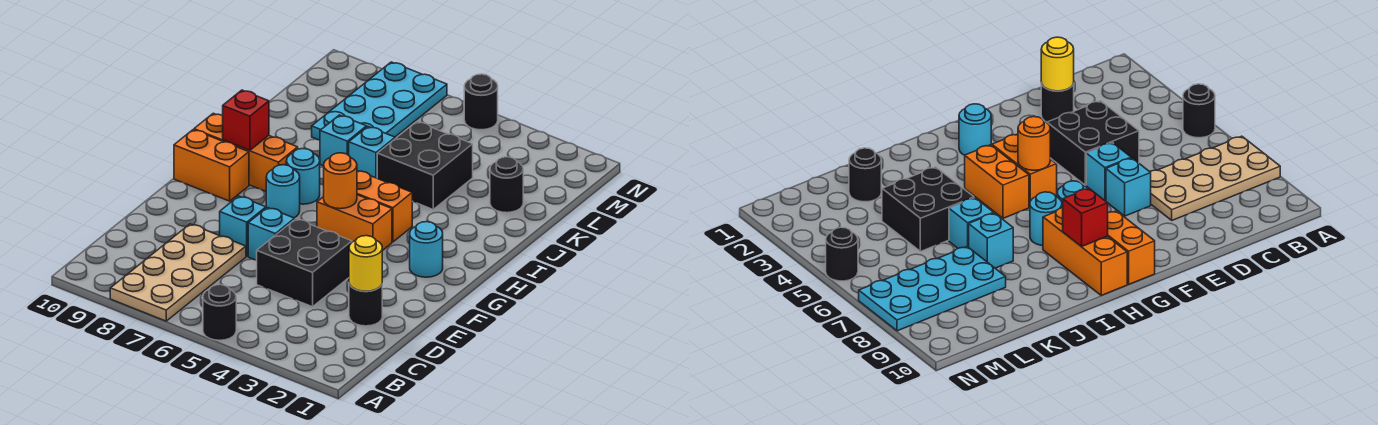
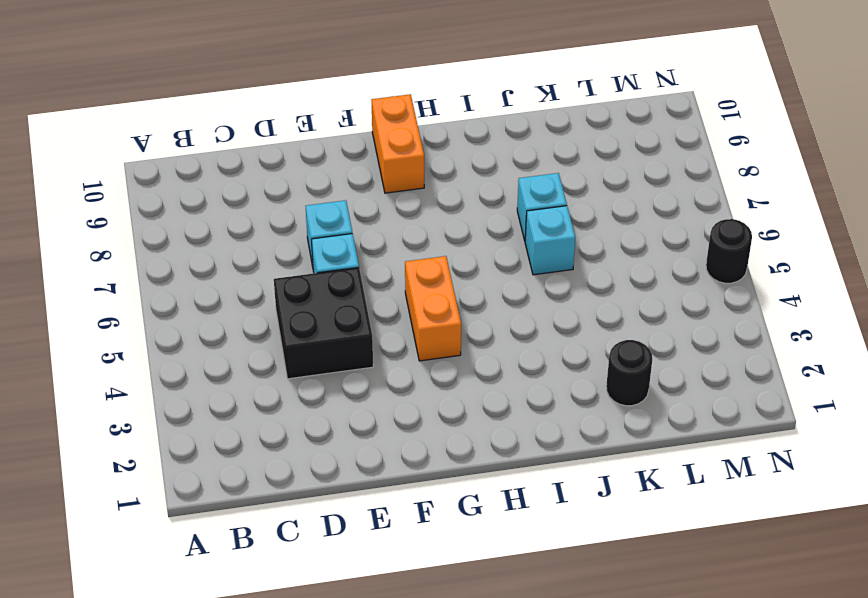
none -> black round brick A5 level 1
none -> tan plate A7:D8 level 1
none -> black round brick D2 level 1

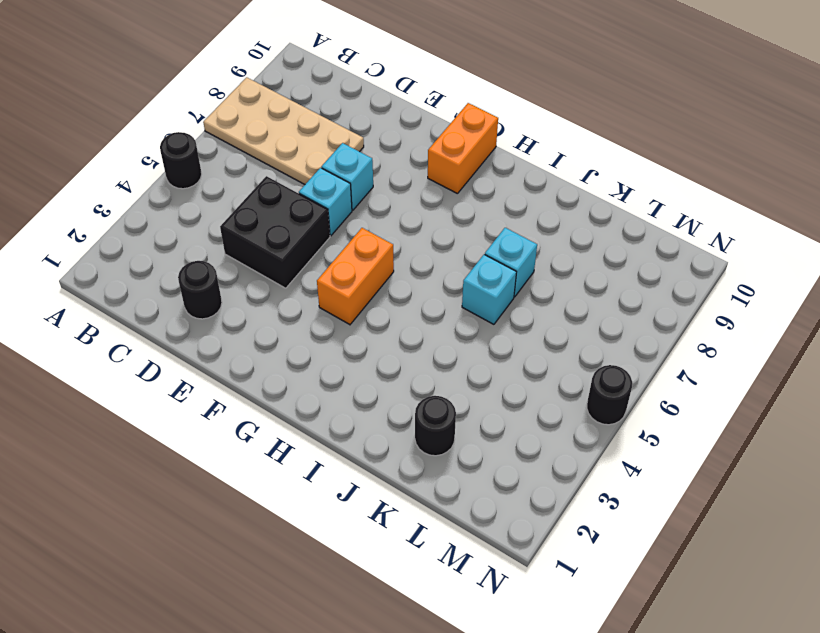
none -> cyan round brick G2 level 1
none -> cyan round brick G7 level 1
none -> orange brick H4:H5 level 1

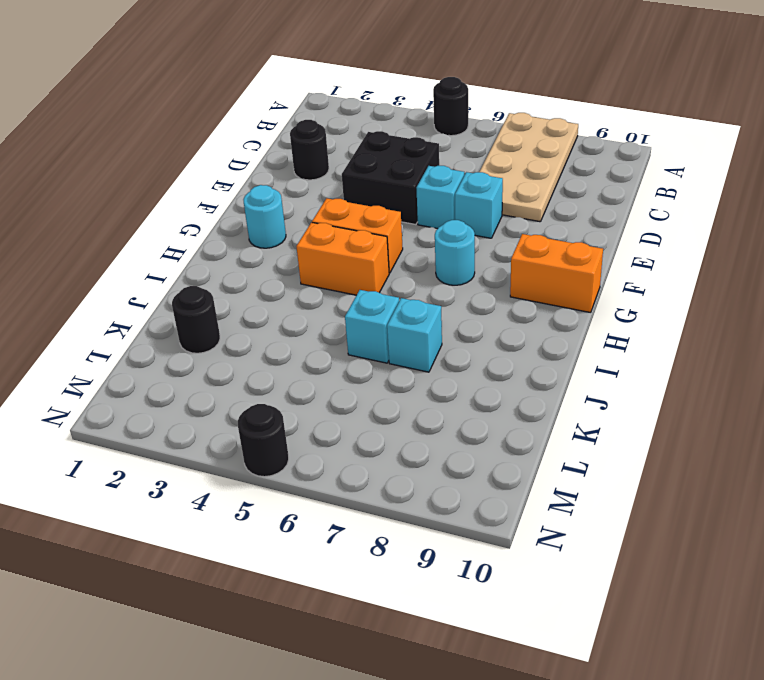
none -> cyan round brick H7 level 1
none -> orange brick H8:H10 level 1
none -> black brick J4:K5 level 1

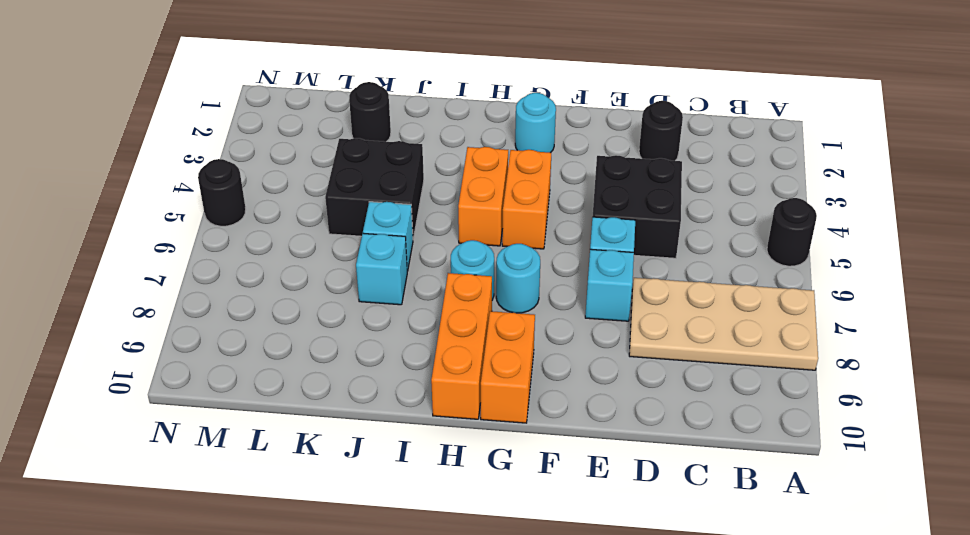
none -> cyan plate K7:N8 level 1
none -> yellow round brick D2 level 2
none -> orange round brick G5 level 2

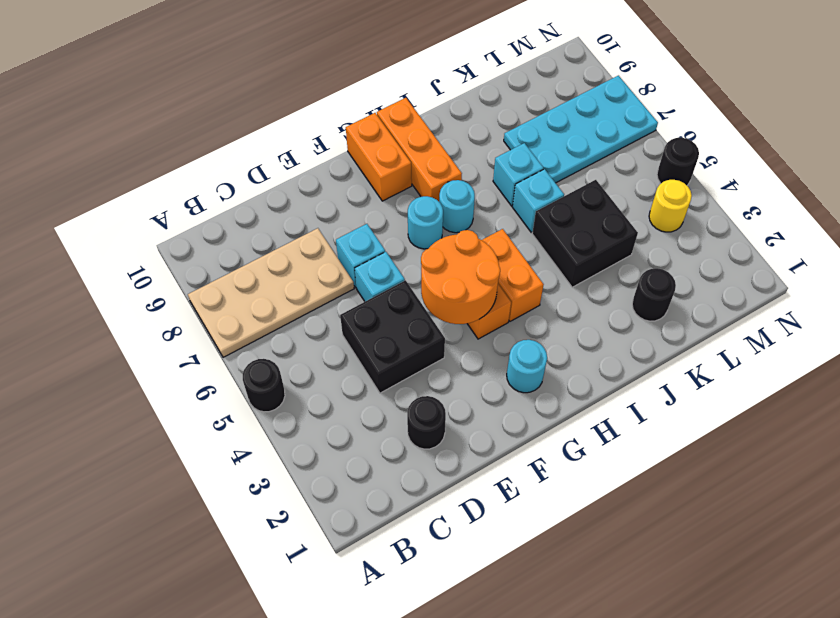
orange round brick F4:G5 level 2 -> orange round brick G5 level 2
yellow round brick M4 level 1 -> yellow round brick D2 level 2
none -> red brick H9 level 2

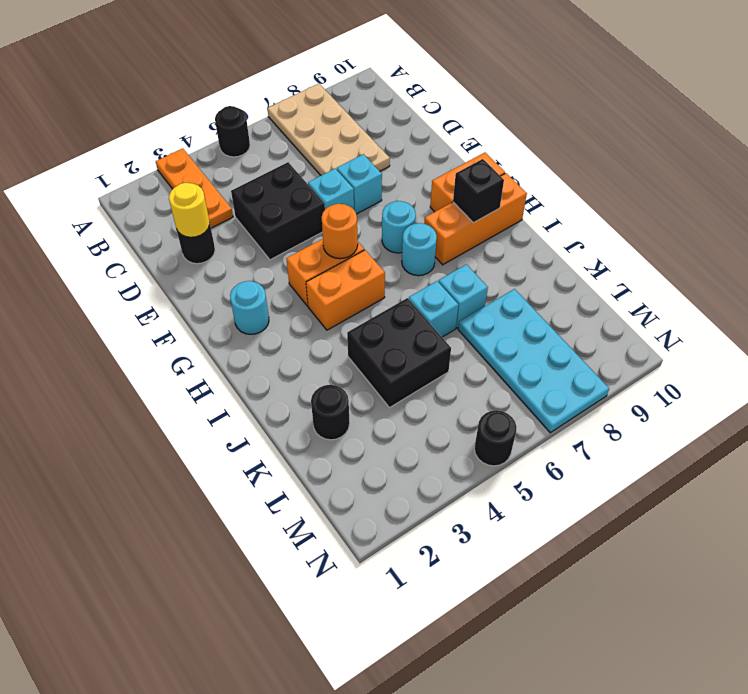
orange plate A3:C3 level 1 -> none
black brick H9 level 2 -> red brick H9 level 2

